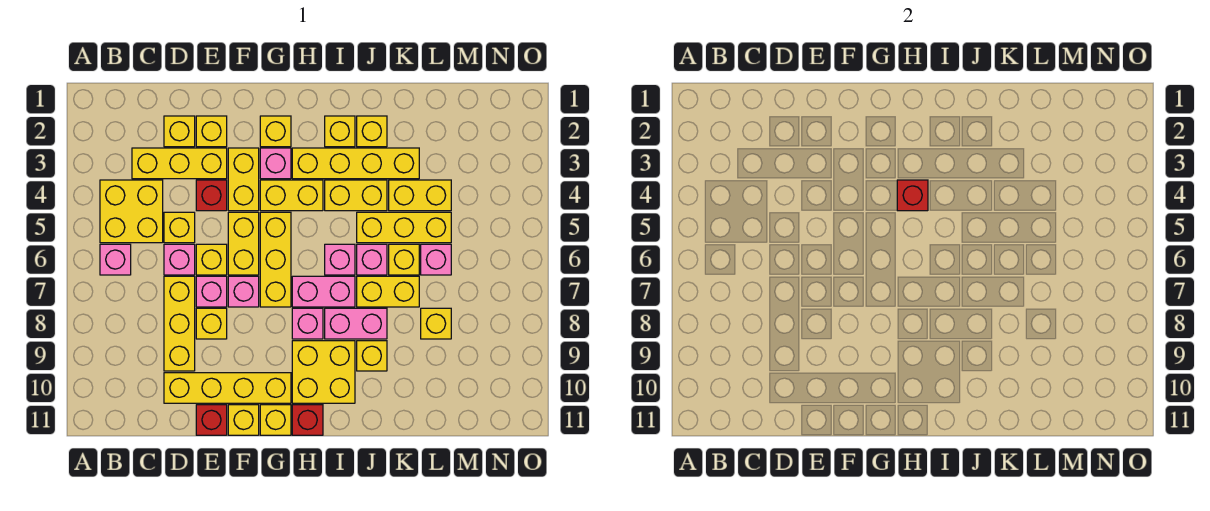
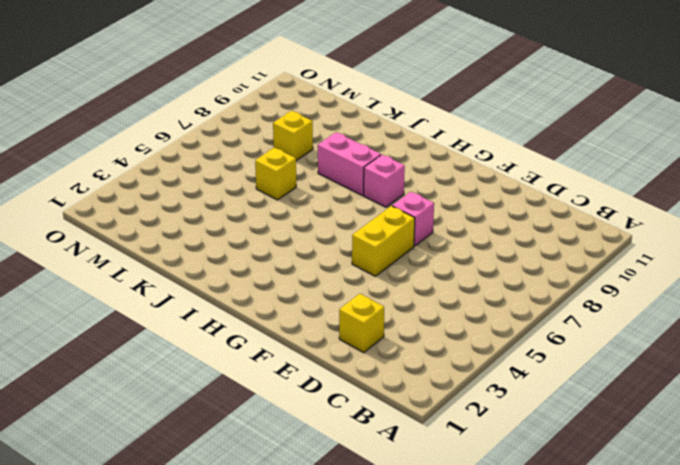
none -> yellow brick B4:C5 level 1
none -> pink brick B6 level 1
none -> yellow brick C3:E3 level 1
none -> yellow brick D5 level 1

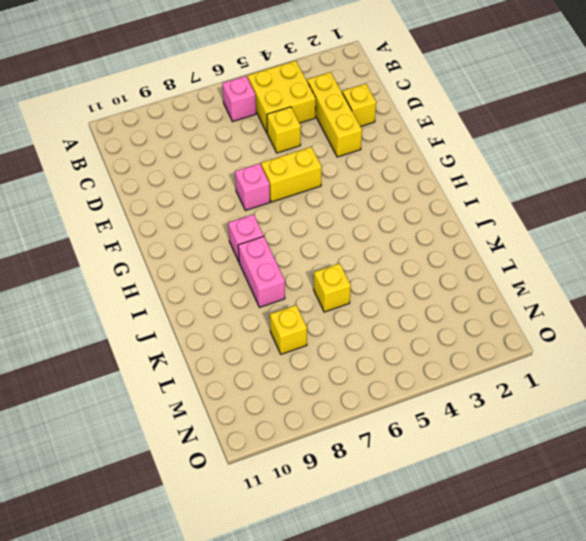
none -> pink brick D6 level 1
none -> yellow brick D7:D9 level 1
none -> yellow brick D10:G10 level 1
none -> yellow brick E2 level 1

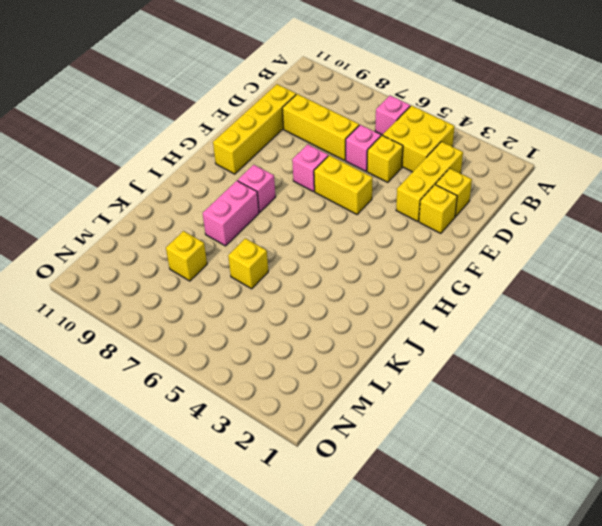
none -> red brick E4 level 1
none -> yellow brick E6 level 1
none -> pink brick E7 level 1
none -> yellow brick E8 level 1

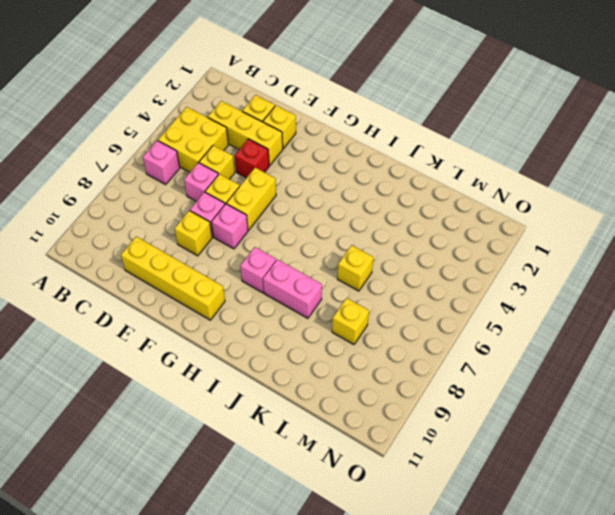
none -> yellow brick D7:D9 level 1
none -> red brick E11 level 1
none -> yellow brick F3:F4 level 1
none -> yellow brick F11 level 1

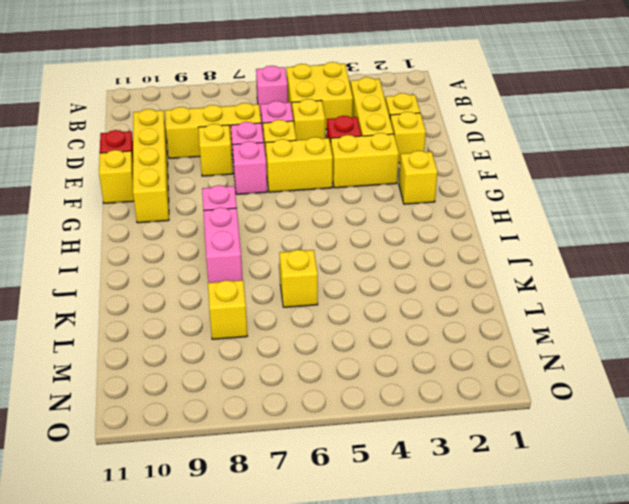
none -> pink brick G3 level 1
none -> yellow brick G4:H4 level 1
none -> yellow brick G5:G7 level 1
none -> yellow brick G11 level 1

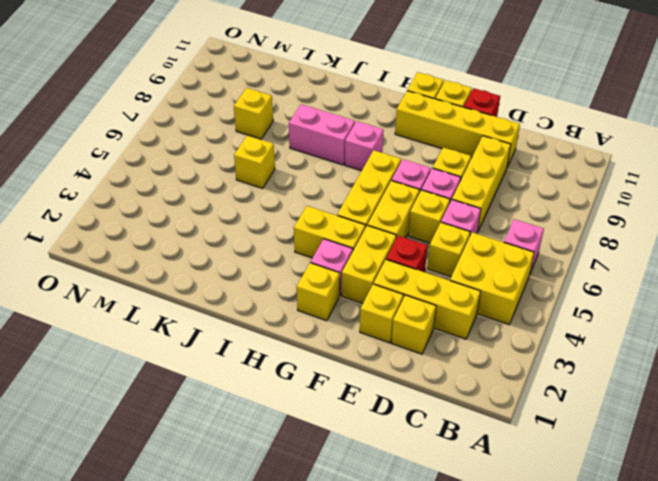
none -> yellow brick H3:K3 level 1
none -> pink brick H7:I7 level 1
none -> yellow brick H9:I10 level 1
none -> red brick H11 level 1

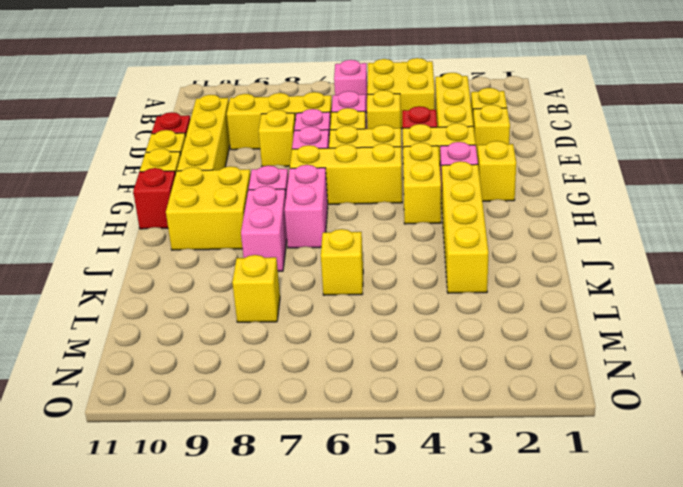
none -> yellow brick I2 level 1
none -> yellow brick I4:J4 level 1
none -> pink brick I6 level 1
none -> yellow brick J2 level 1

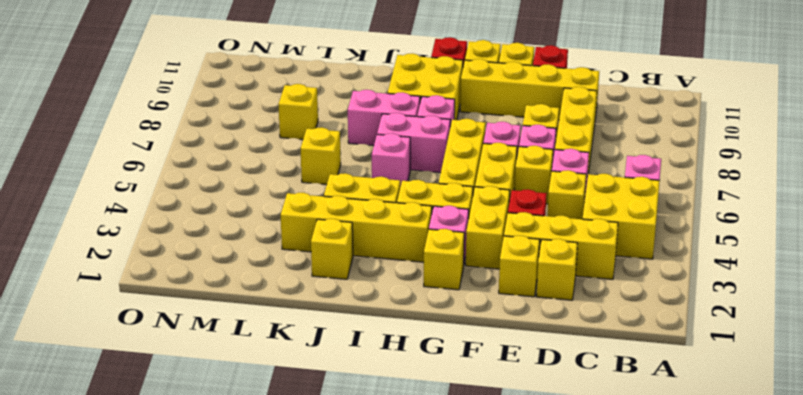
none -> yellow brick I2 level 1
none -> yellow brick J5:L5 level 1
none -> pink brick J6 level 1
none -> yellow brick J7:K7 level 1

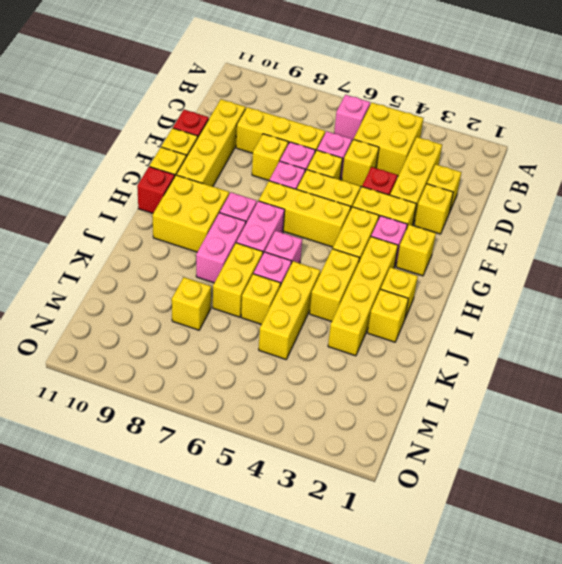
none -> yellow brick J9 level 1
none -> yellow brick K4:L4 level 1
none -> pink brick L6 level 1
none -> red brick H4 level 2

